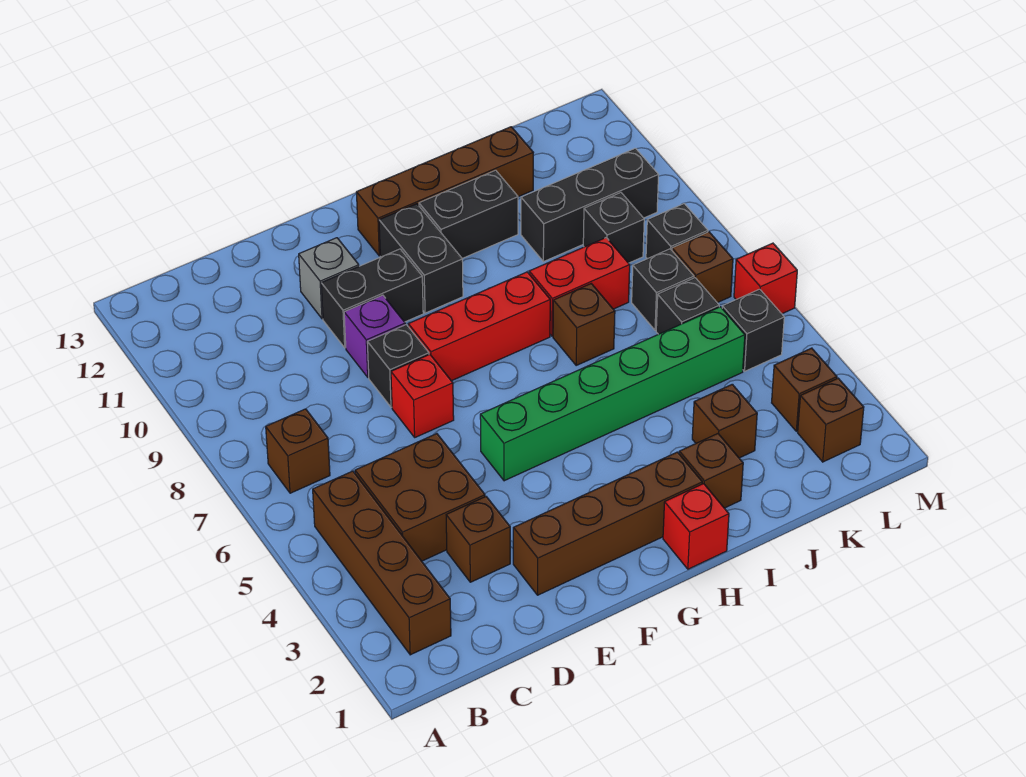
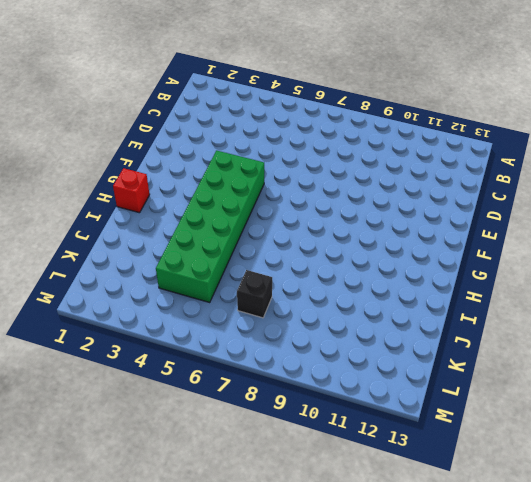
green brick F4:K5 level 1 -> green brick F5:K5 level 1
none -> brown brick B2:B5 level 1
none -> brown brick B7 level 1
none -> brown brick C4:D5 level 1
none -> brown brick D3 level 1

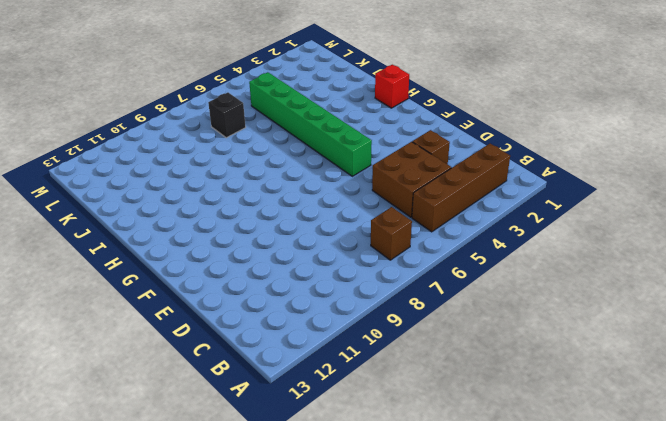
none -> brown brick E2:H2 level 1
none -> red brick E7 level 1
none -> black brick E8 level 1
none -> purple brick E9 level 1

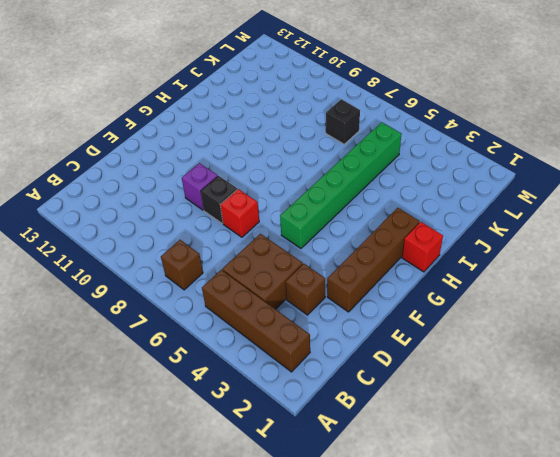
none -> black brick E10:F10 level 1
none -> grey brick E11 level 1
none -> red brick F8:H8 level 1
none -> black brick G10:G11 level 1

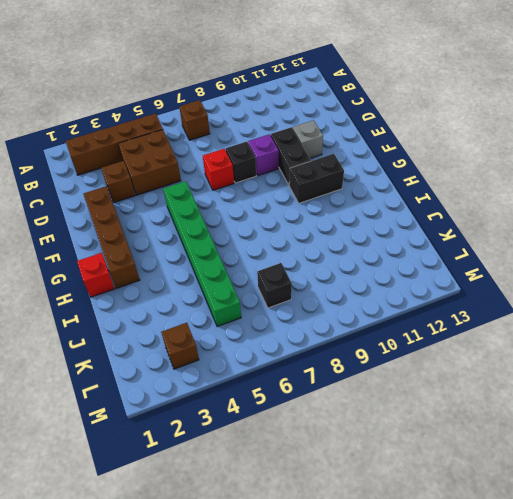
none -> red brick F8:H8 level 1
none -> brown brick G12:J12 level 1
none -> black brick H11:I11 level 1
none -> brown brick I2 level 1

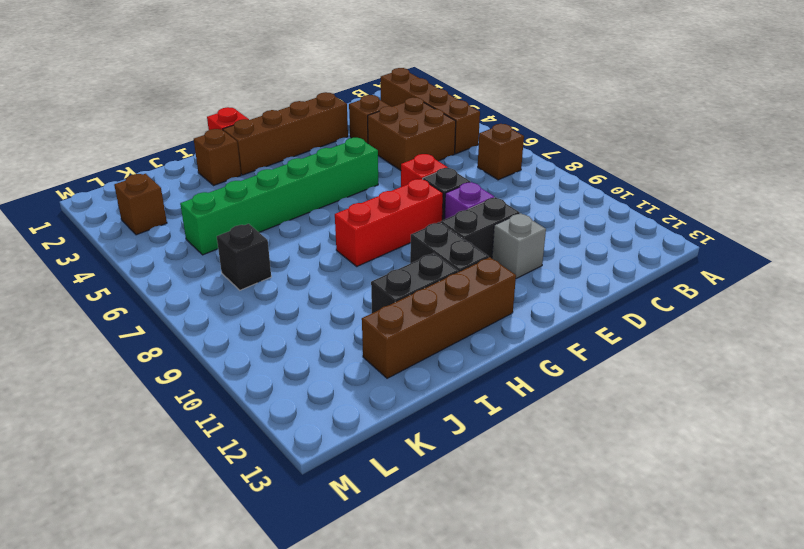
none -> brown brick I7 level 1
none -> red brick I8:J8 level 1
none -> brown brick J3 level 1
none -> black brick J10:L10 level 1

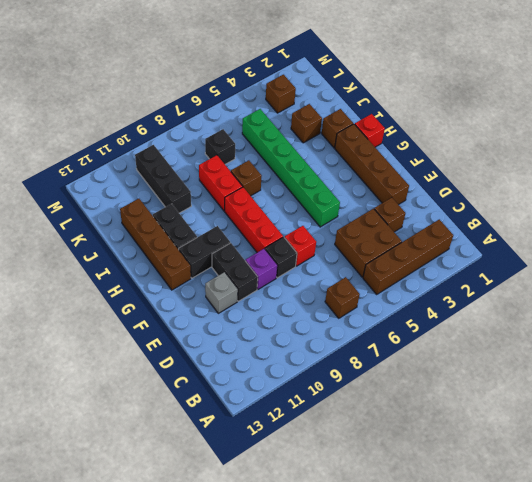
none -> black brick K6 level 1
none -> black brick K9 level 1
none -> brown brick L2 level 1
none -> black brick L5 level 1

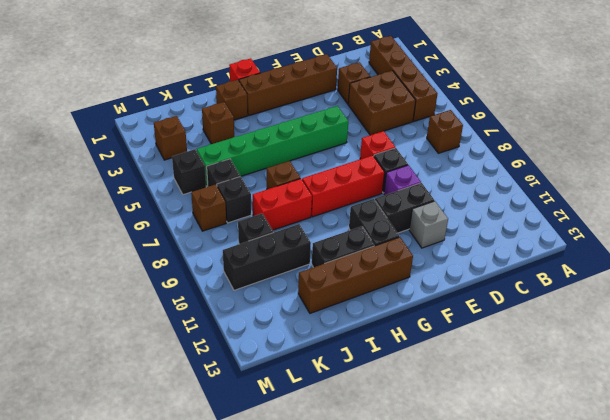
none -> brown brick L2 level 1
none -> black brick L8 level 1
none -> red brick M6 level 1

